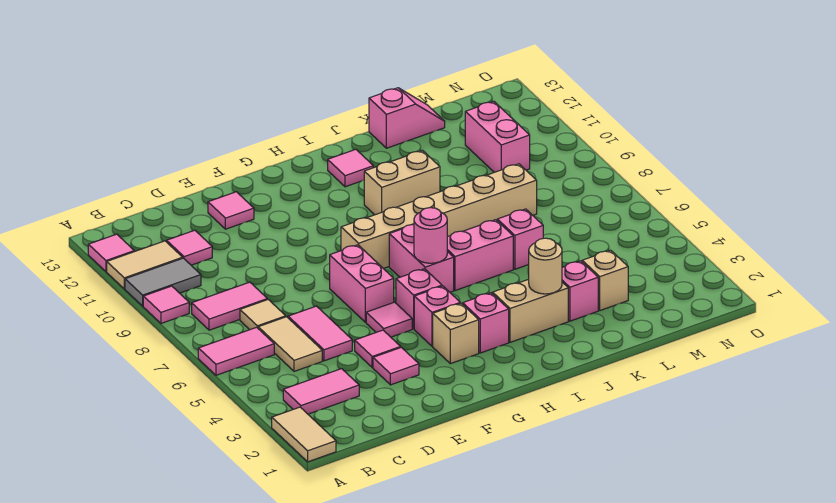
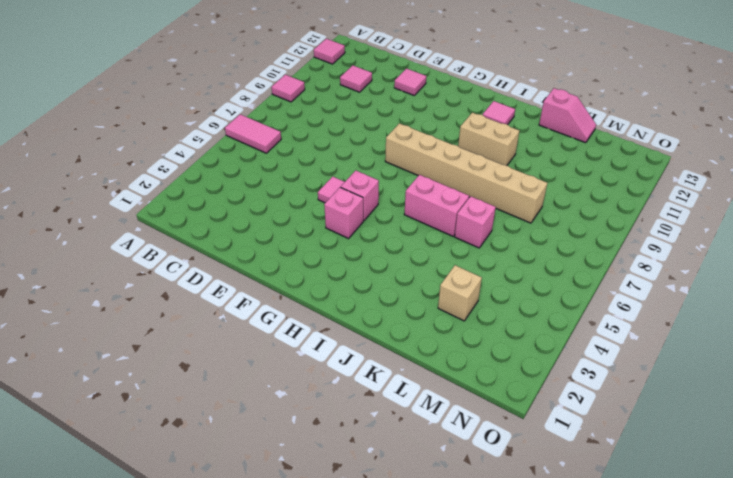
none -> tan tile A1:A2 level 1
none -> grey tile A10:B10 level 1
none -> tan tile A11:B11 level 1
none -> pink tile B3:C3 level 1

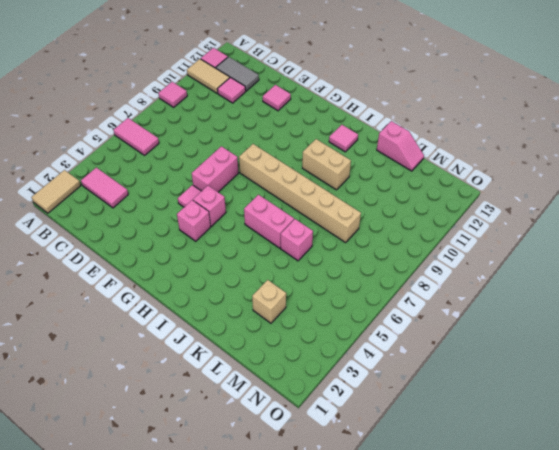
grey tile B12:C12 level 1 -> grey tile A10:B10 level 1
none -> pink tile B8:C8 level 1
none -> tan tile C5:C6 level 1
none -> tan tile C7 level 1
none -> pink tile D5:D6 level 1

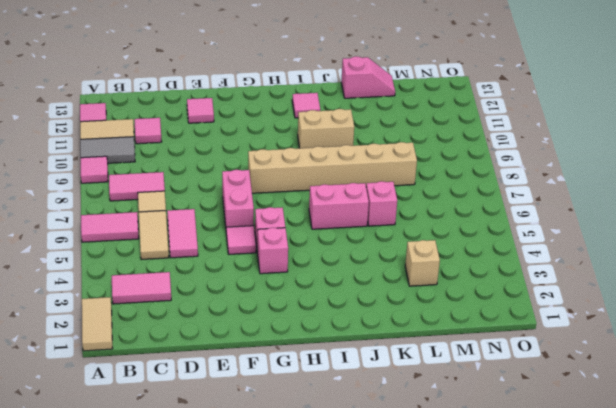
none -> pink tile E3 level 1
none -> pink tile E4 level 1
none -> tan brick G3 level 1
none -> pink brick H3 level 1

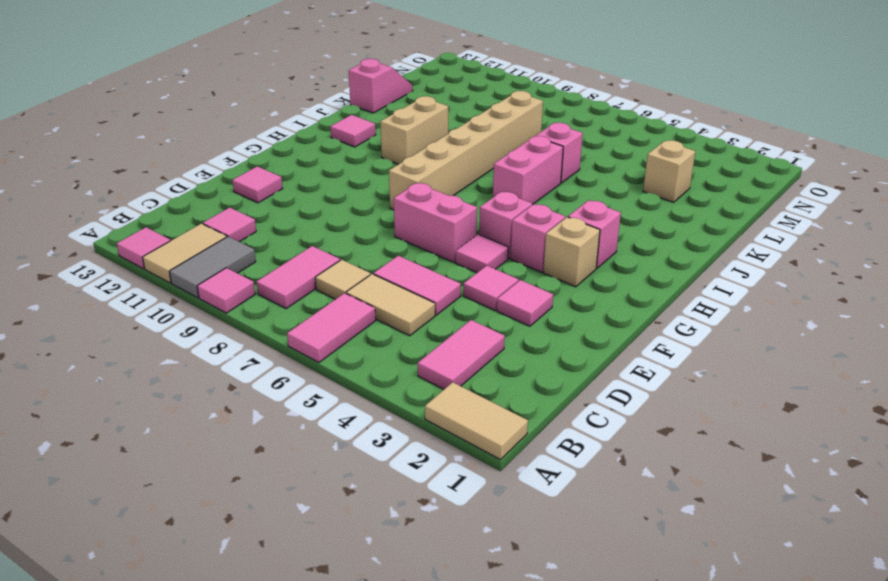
none -> pink brick H6:H7 level 1
none -> tan brick I3:J3 level 1
none -> pink brick K3 level 1
none -> pink brick M10:M11 level 1

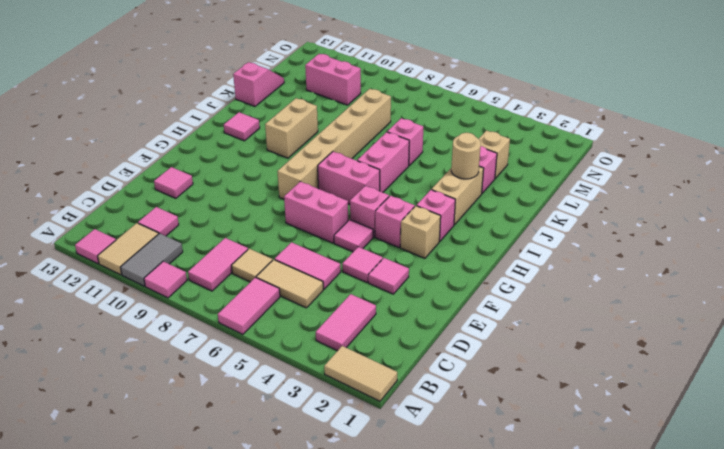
none -> pink round brick H6 level 2

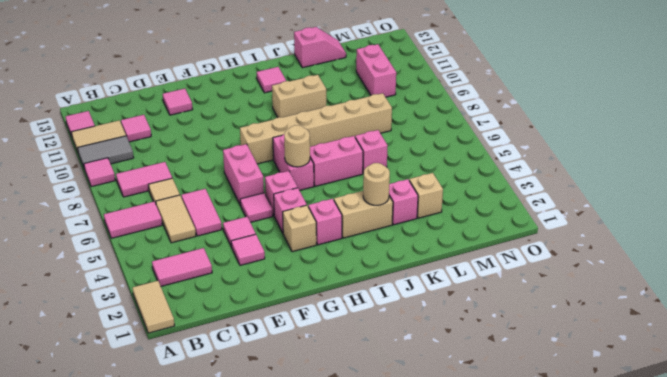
tan round brick H6 level 2 -> pink round brick H6 level 2

